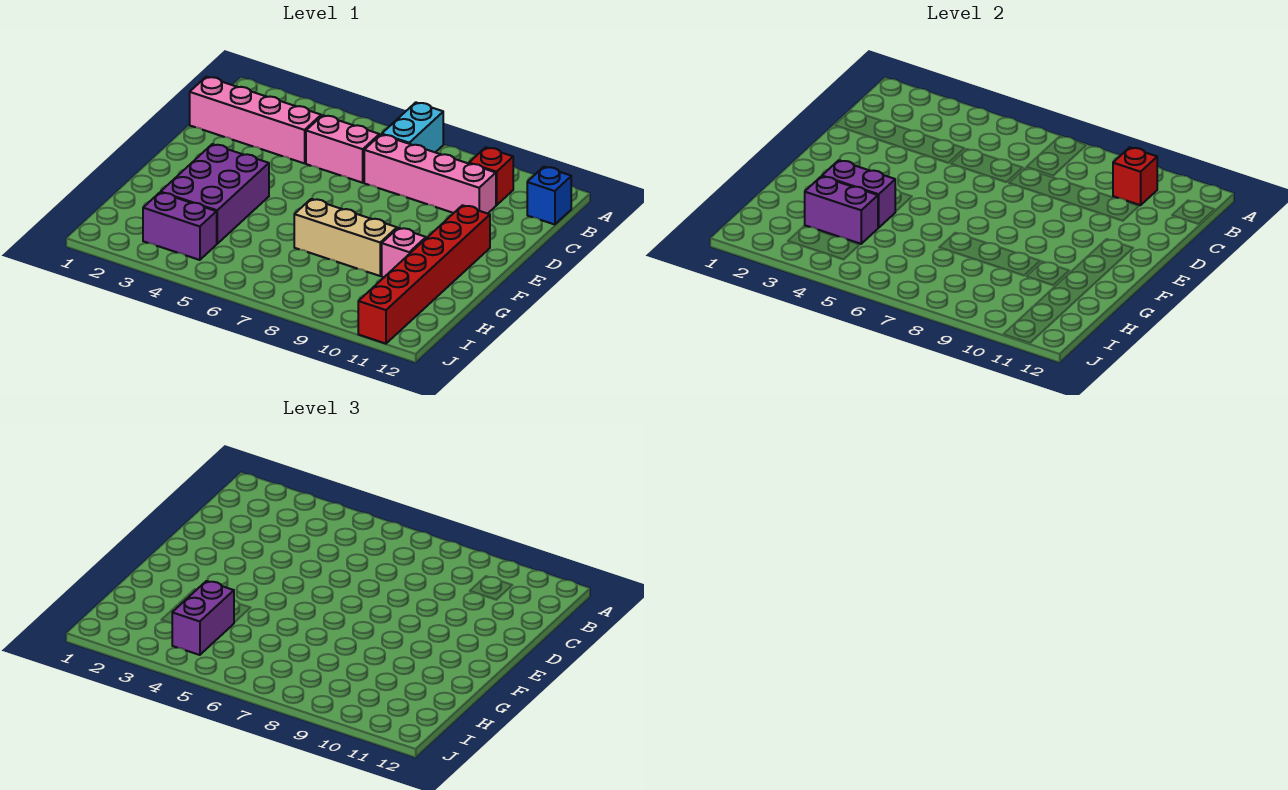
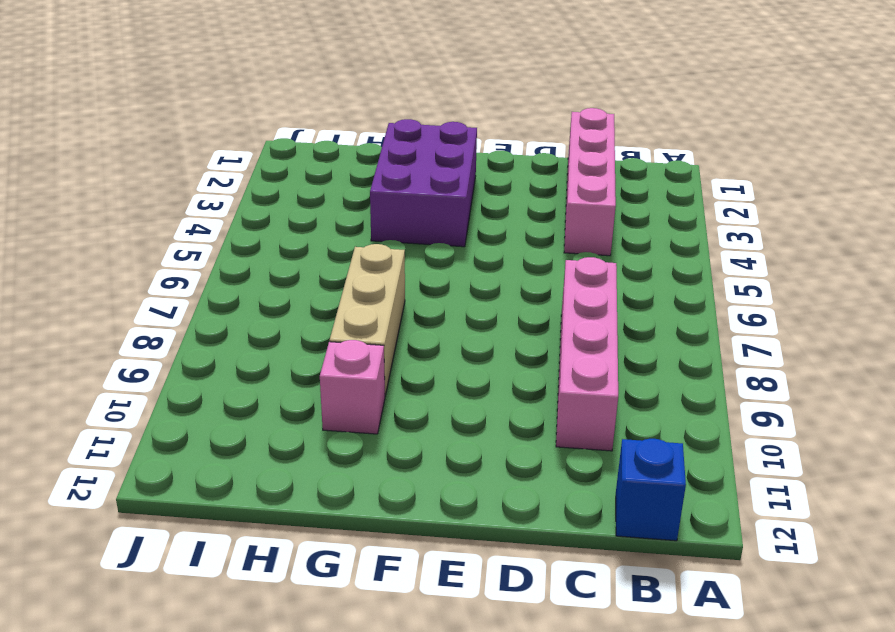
purple brick F2:G4 level 1 -> purple brick F3:H4 level 1
none -> cyan brick A7:B7 level 1
none -> red brick B10 level 1
none -> pink brick C5:C6 level 1

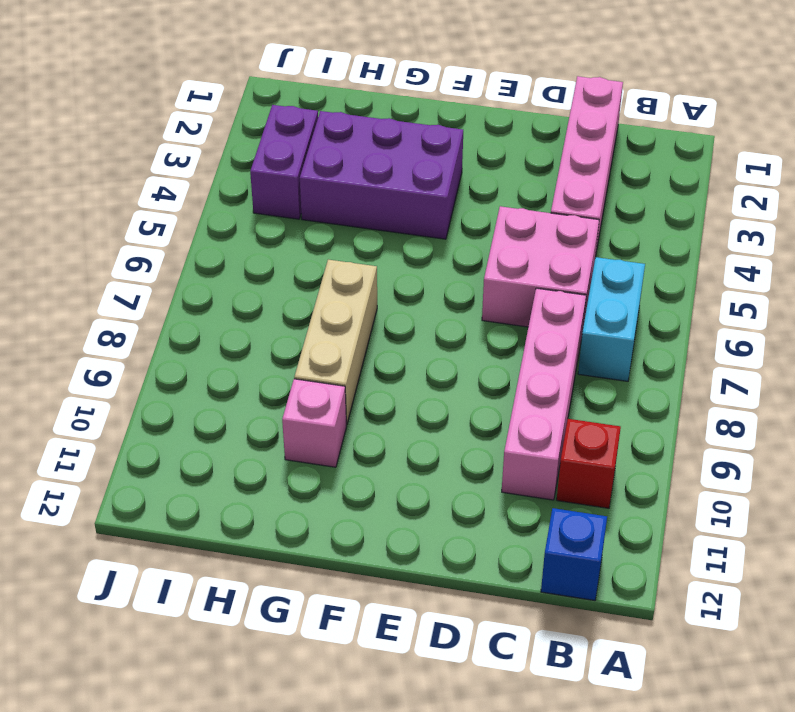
cyan brick B6:B7 level 1 -> cyan brick A7:B7 level 1
pink brick C5:D6 level 1 -> pink brick C5:C6 level 1
none -> red brick E11:J11 level 1
none -> red brick B10 level 2
none -> purple brick G3:G4 level 2

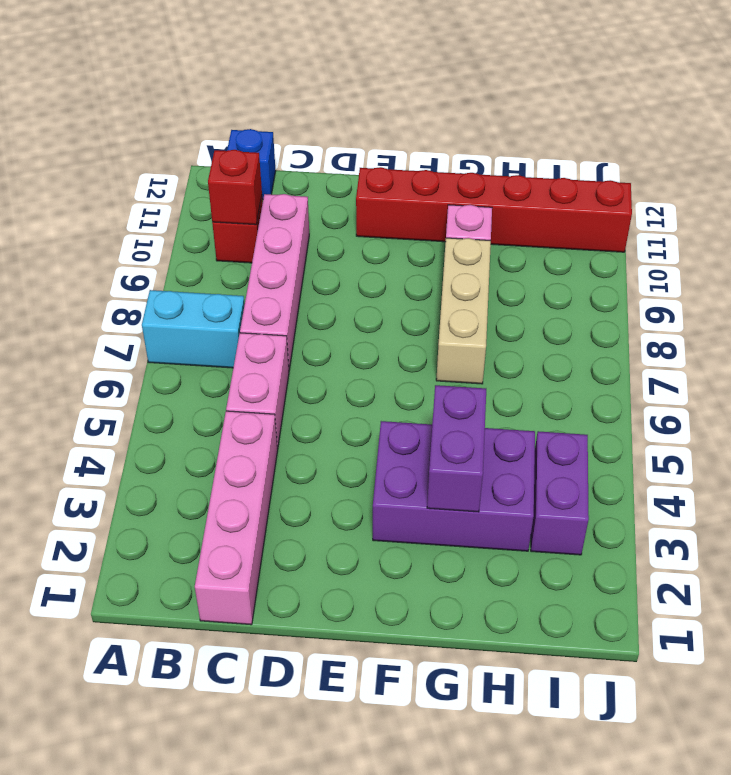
none -> purple brick H3:H4 level 2
none -> purple brick H4:I4 level 3

